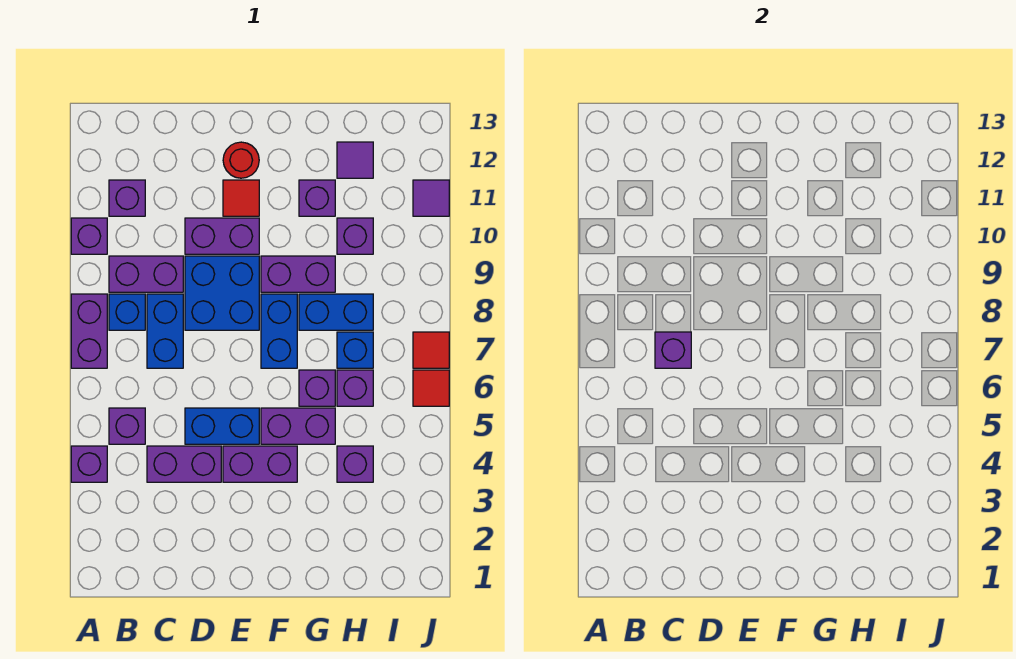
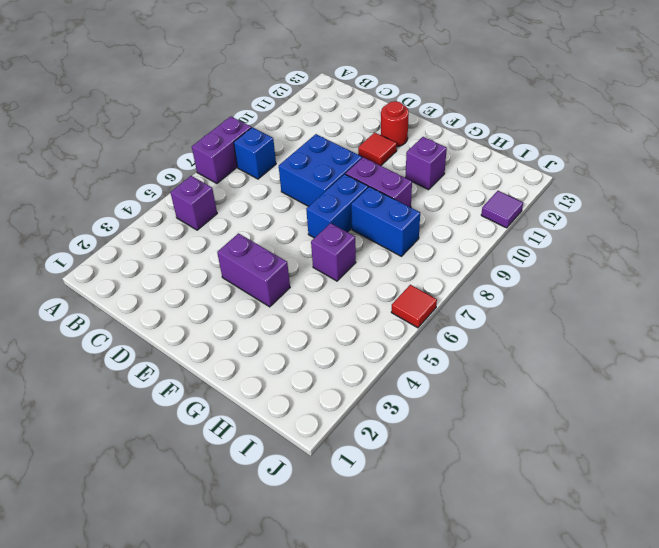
none -> purple brick A4 level 1
none -> purple brick A10 level 1
none -> purple brick B9:C9 level 1
none -> purple brick B11 level 1

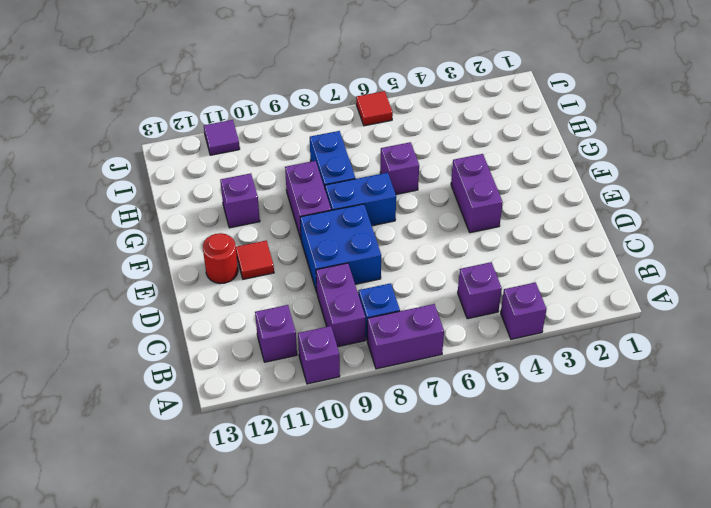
none -> purple brick C4:D4 level 1
none -> blue brick C7:C8 level 1
none -> blue brick D5:E5 level 1
none -> purple brick D10:E10 level 1

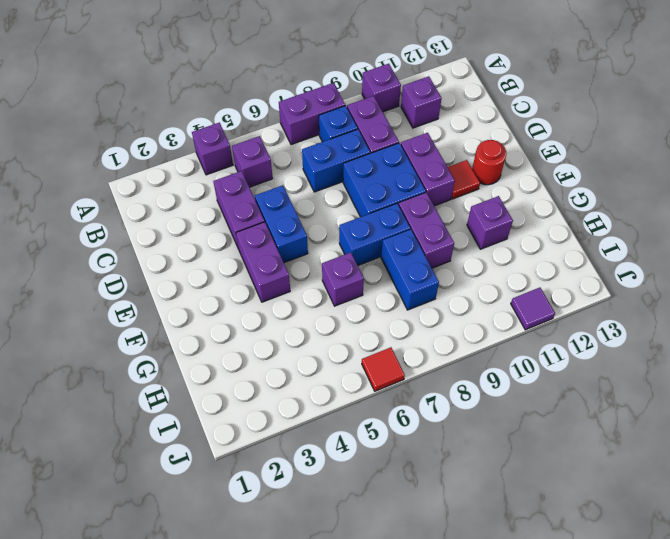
none -> purple brick F5:G5 level 1
none -> purple brick H4 level 1
none -> purple brick H6 level 1
none -> blue brick H7 level 1

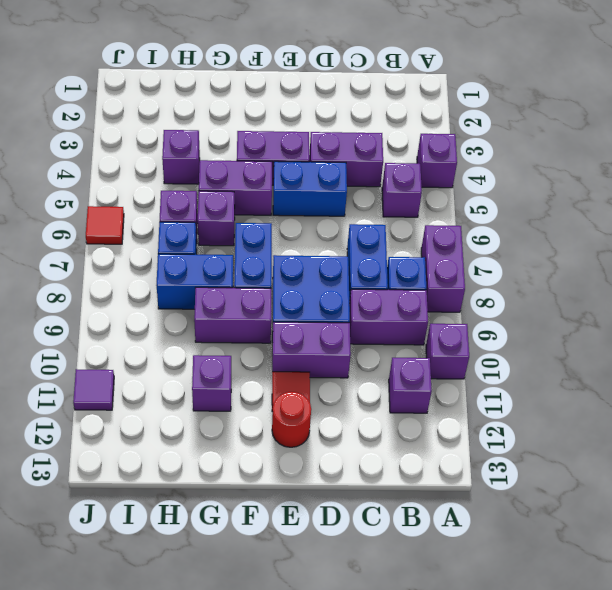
none -> purple brick H10 level 1
none -> purple tile H12 level 1
none -> red tile J7 level 1
none -> purple brick C7 level 2

